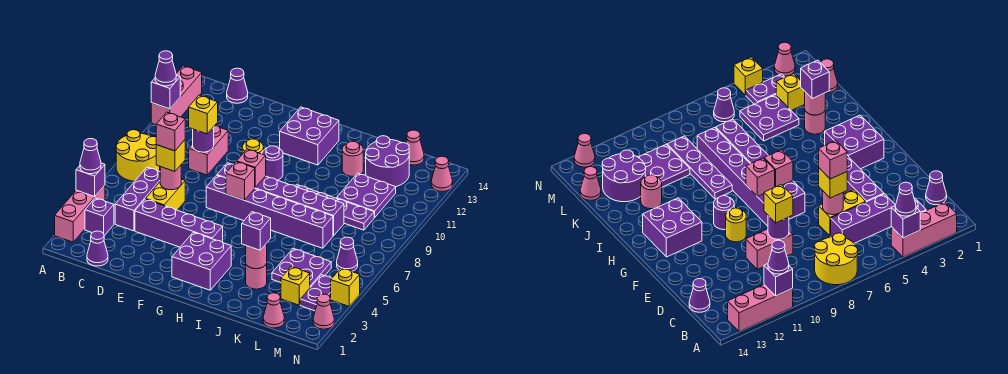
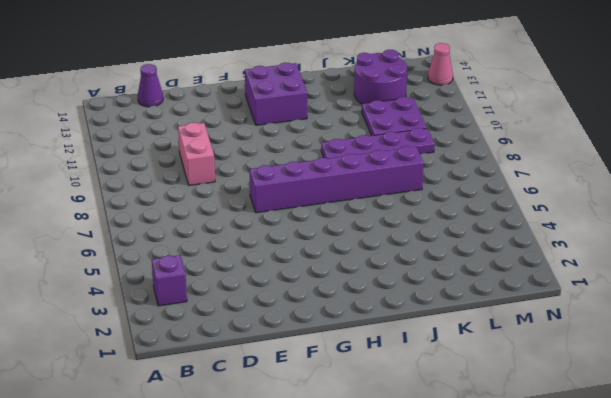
none -> pink brick A2:A4 level 1
none -> yellow round brick A7:B8 level 1
none -> pink brick A11:A13 level 1
none -> purple cone C1 level 1

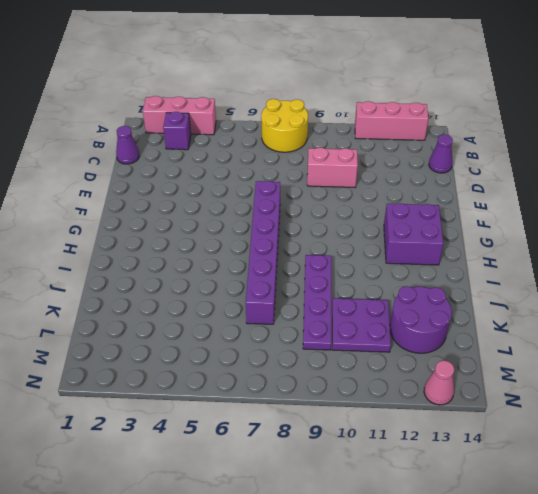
none -> purple brick C4:C6 level 1
none -> purple brick D4:G4 level 1
none -> yellow brick D5:D6 level 1
none -> purple brick F8:K8 level 1

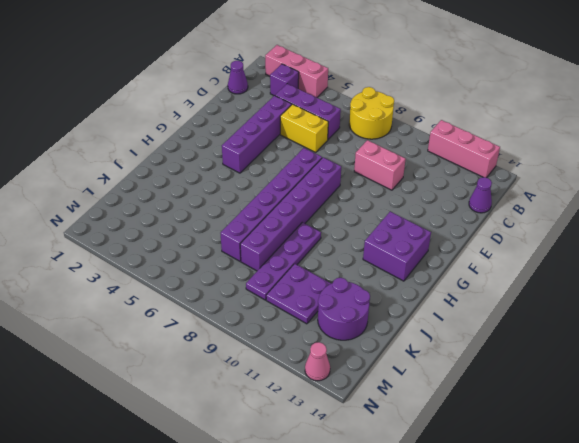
none -> yellow round brick F10 level 1
none -> purple brick G2:H3 level 1
none -> purple round brick G10 level 1
none -> pink round brick J3 level 1

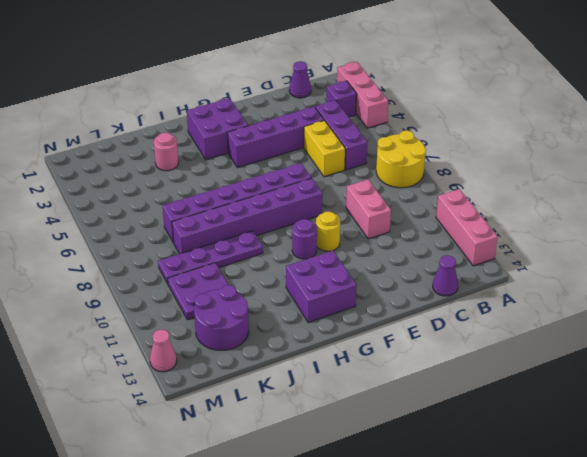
none -> pink round brick J12 level 1
none -> purple plate K4:L5 level 1
none -> pink cone L1 level 1
none -> yellow brick L3 level 1

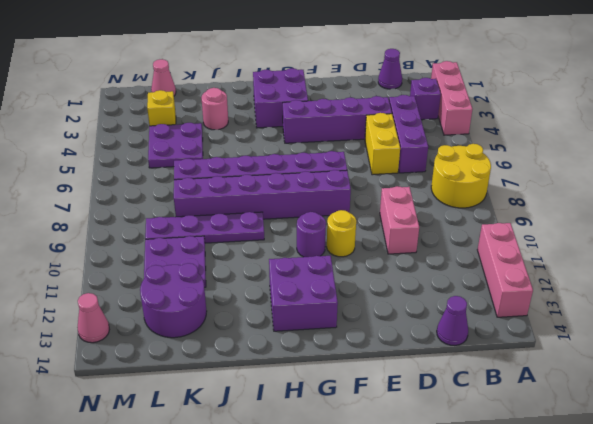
none -> pink round brick J12 level 1
none -> pink cone L14 level 1
none -> purple plate M3:M4 level 1
none -> purple cone M6 level 1

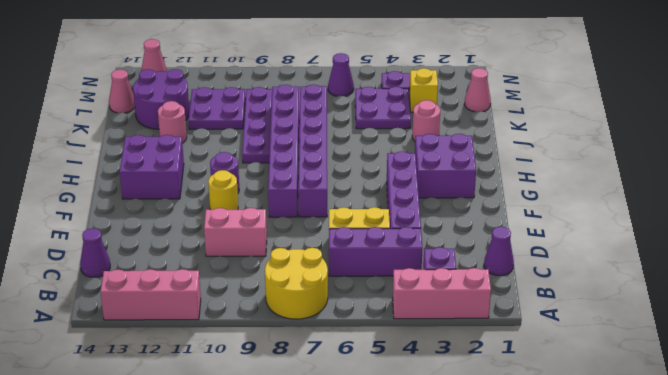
none -> pink cone N2 level 1
none -> yellow brick N4 level 1
none -> purple brick A4 level 2
none -> purple brick A11 level 2

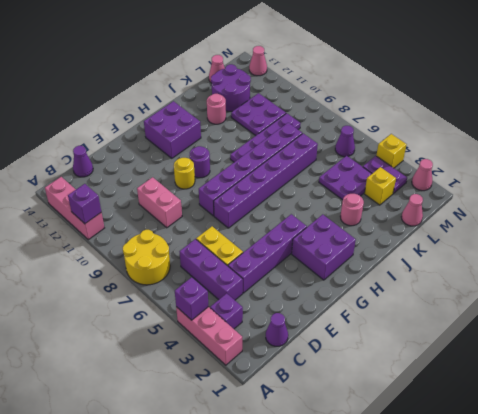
none -> pink round brick D6 level 2
none -> purple round brick D9 level 2
none -> pink brick G7 level 2
none -> pink brick G8 level 2

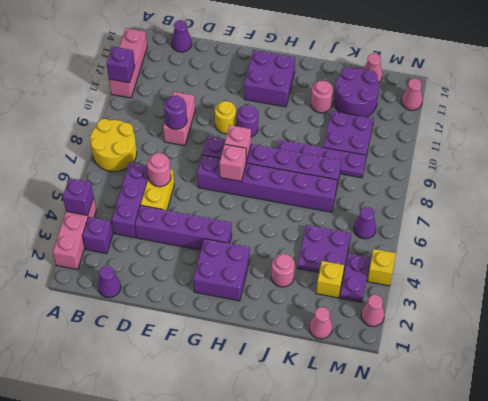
none -> pink round brick J3 level 2
none -> purple cone A4 level 3
none -> purple cone A11 level 3
none -> yellow brick D6 level 3

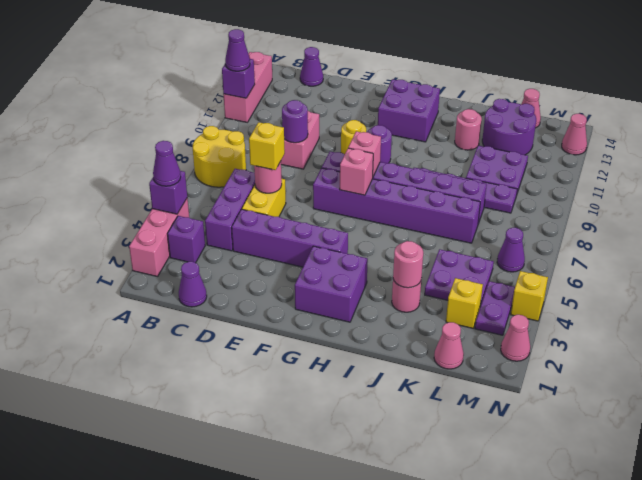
none -> yellow brick D9 level 3
none -> purple brick J3 level 3
none -> pink brick D6 level 4

